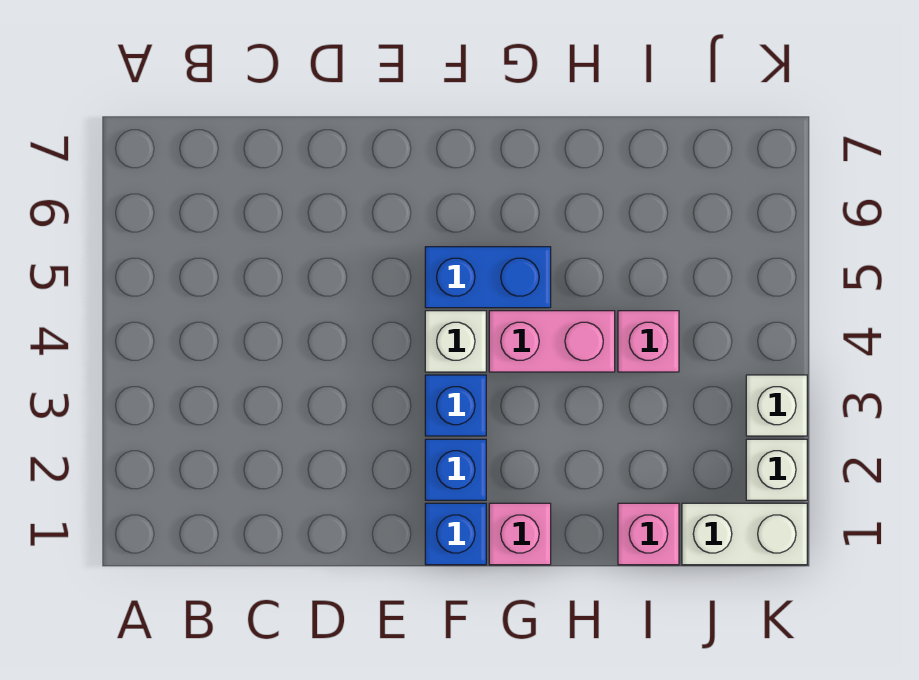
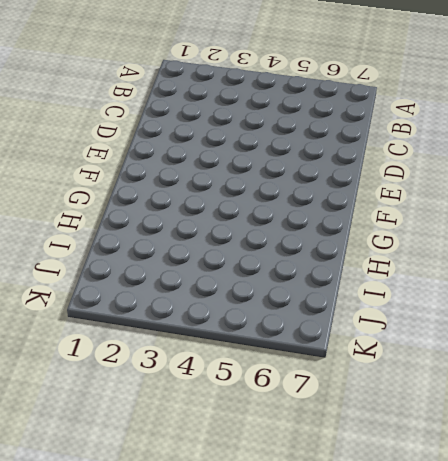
none -> blue brick F1 level 1
none -> blue brick F2 level 1
none -> blue brick F3 level 1

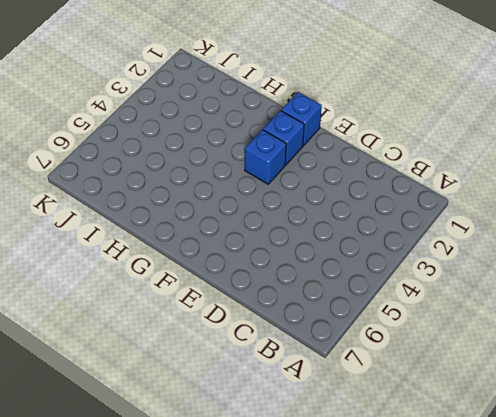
none -> white brick F4 level 1
none -> blue brick F5:G5 level 1
none -> pink brick G1 level 1

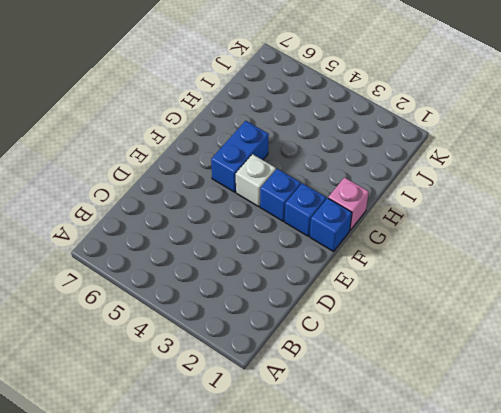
none -> pink brick G4:H4 level 1
none -> pink brick I1 level 1
none -> pink brick I4 level 1

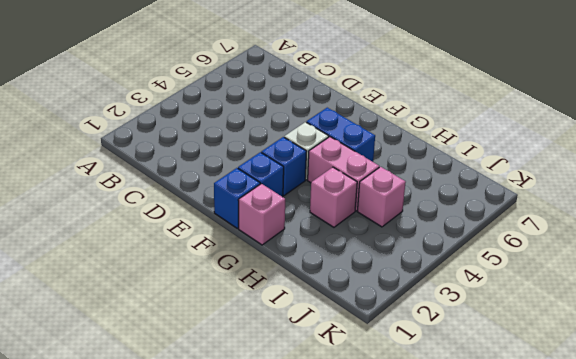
pink brick H3 level 1 -> pink brick I1 level 1
none -> white brick J1:K1 level 1
none -> white brick K2 level 1
none -> white brick K3 level 1

